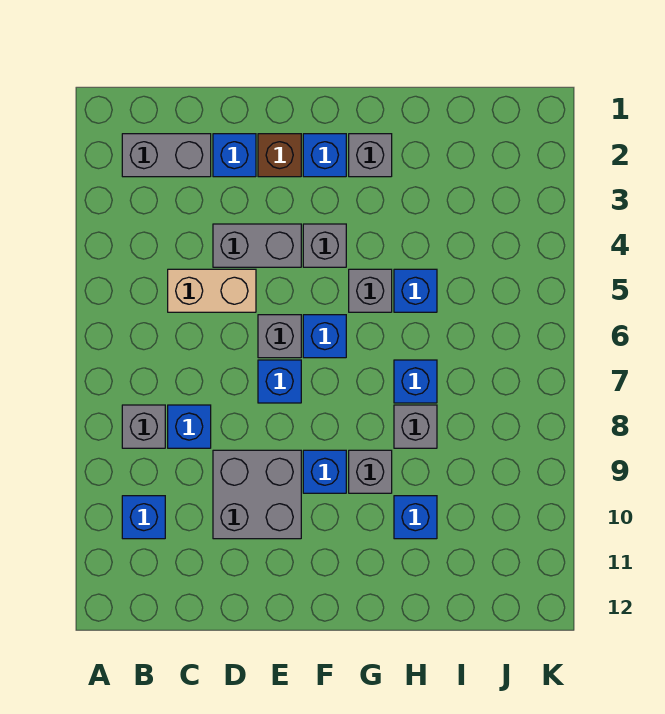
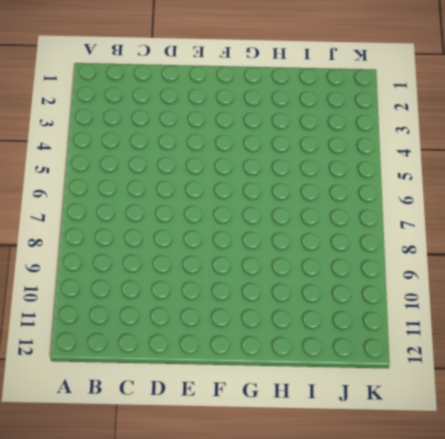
none -> grey brick B2:C2 level 1
none -> grey brick B8 level 1
none -> blue brick B10 level 1

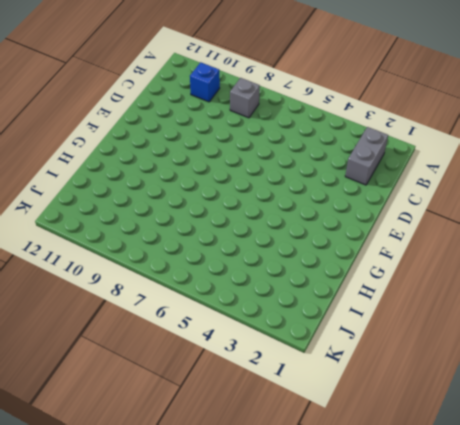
none -> tan brick C5:D5 level 1
none -> blue brick C8 level 1
none -> blue brick D2 level 1

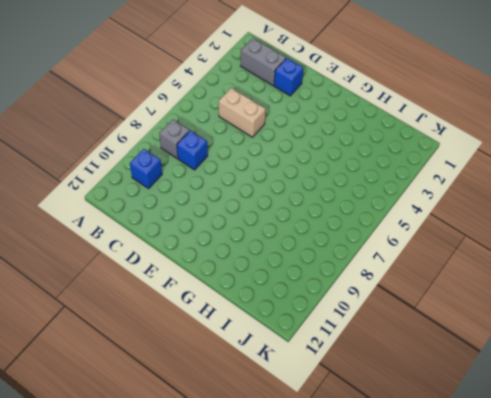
none -> grey brick D4:E4 level 1
none -> grey brick D9:E10 level 1
none -> brown brick E2 level 1

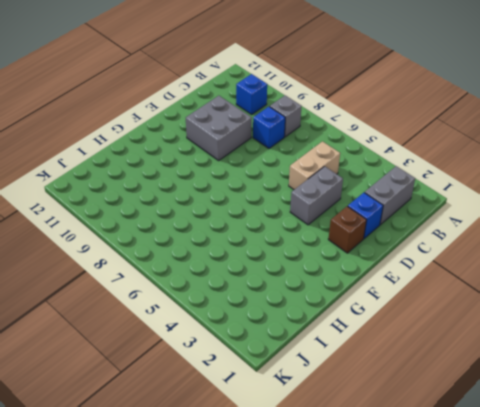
none -> grey brick E6 level 1
none -> blue brick E7 level 1
none -> blue brick F2 level 1

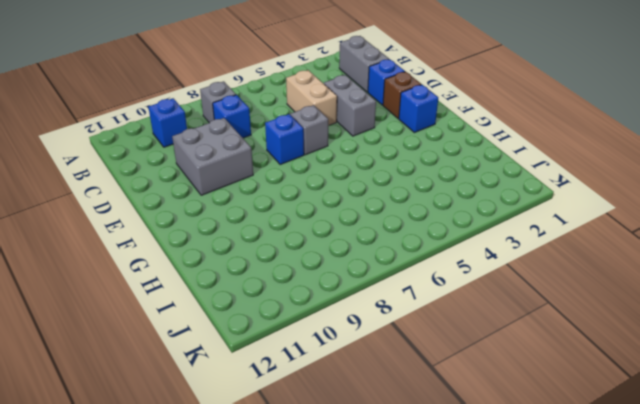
none -> grey brick F4 level 1
none -> blue brick F6 level 1
none -> blue brick F9 level 1

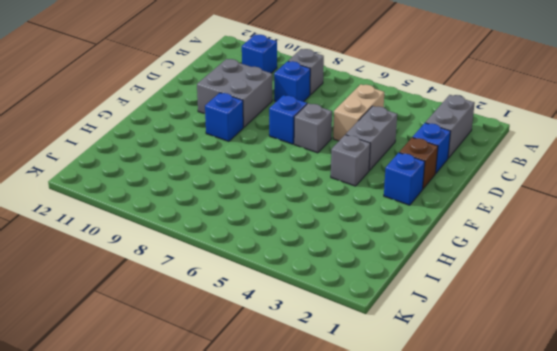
none -> blue brick F6 level 1
none -> grey brick G2 level 1
none -> grey brick G5 level 1

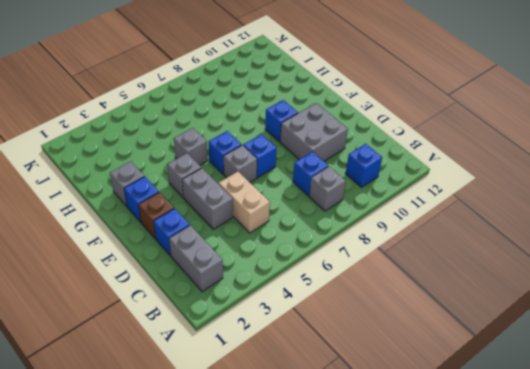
none -> grey brick G9 level 1
none -> blue brick H5 level 1
none -> blue brick H7 level 1

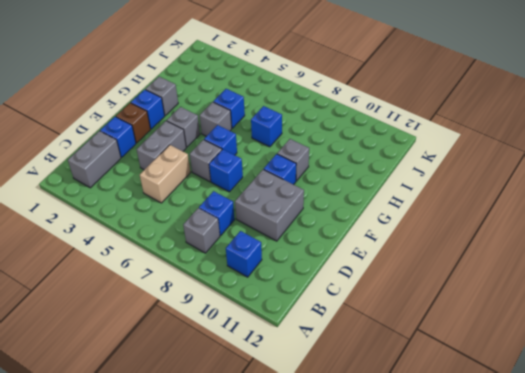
none -> grey brick H8 level 1
none -> blue brick H10 level 1

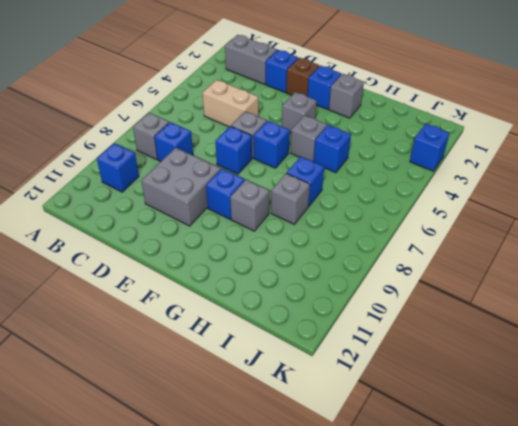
blue brick K3 level 1 -> blue brick H10 level 1
none -> grey brick D4:E4 level 1

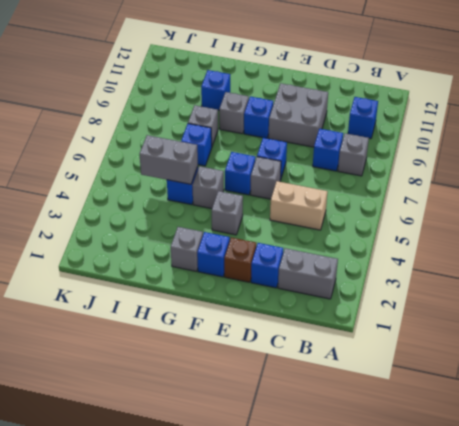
grey brick H5:I5 level 2 -> grey brick D4:E4 level 1

